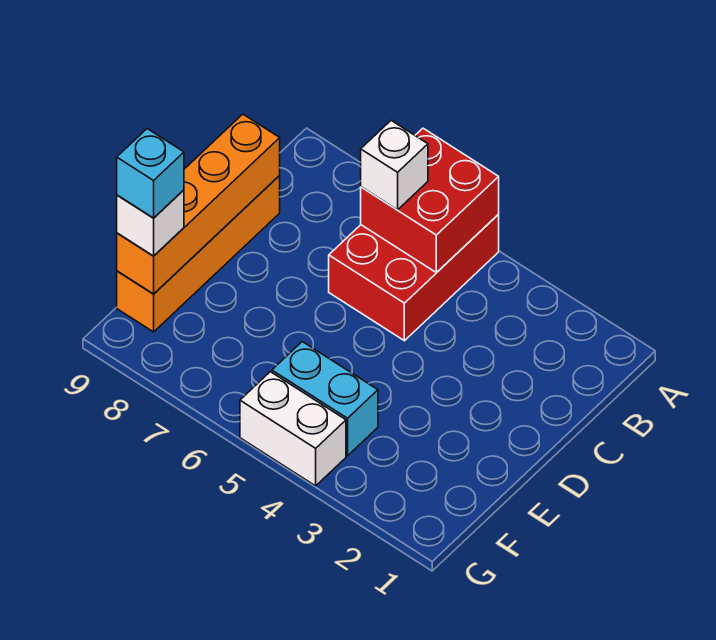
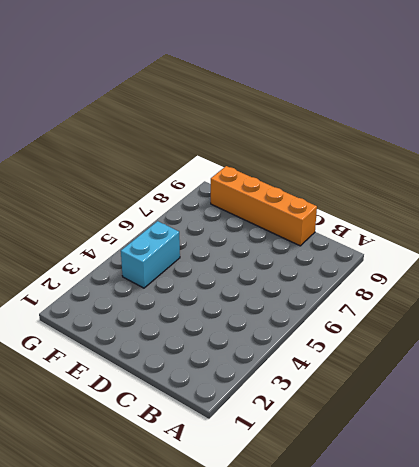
none -> red brick A5:C6 level 1
none -> white brick G4:G5 level 1

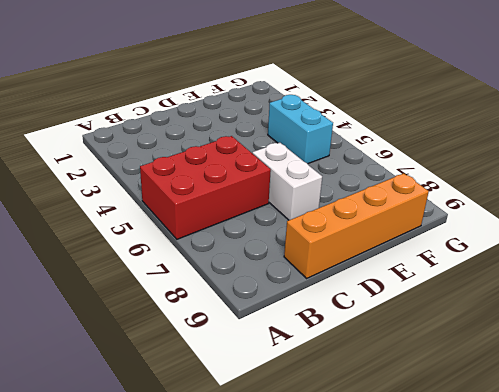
white brick D6:D7 level 1 -> white brick G4:G5 level 1
none -> red brick A5:B6 level 2
none -> orange brick C9:F9 level 2

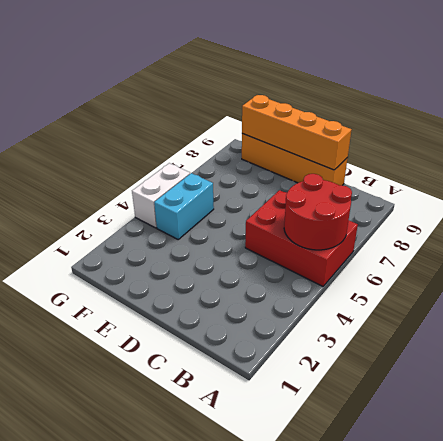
red round brick A5:B6 level 2 -> red brick A5:B6 level 2
none -> white brick B6 level 3
none -> white brick F9 level 3

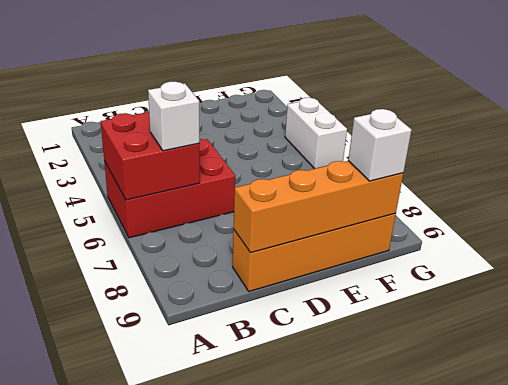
none -> cyan brick F4:F5 level 1
none -> cyan brick F9 level 4

